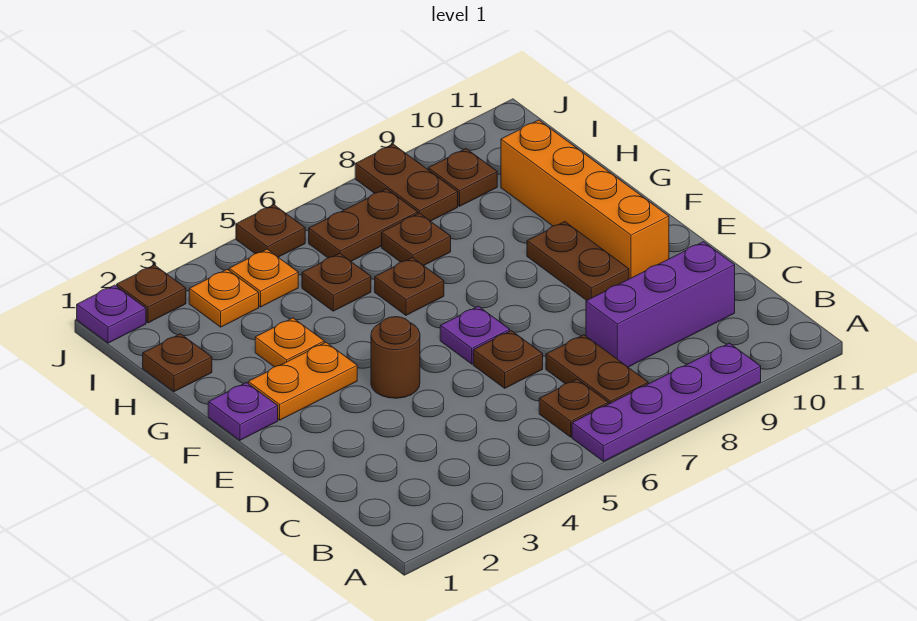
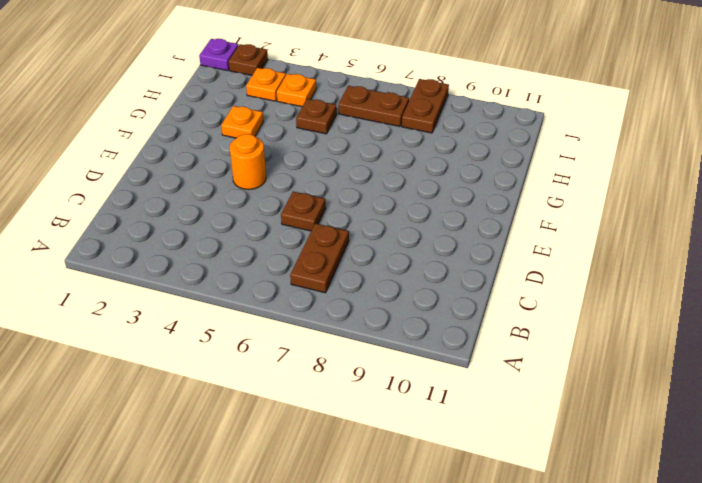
orange round brick E4 level 1 -> brown round brick E4 level 1
none -> purple plate A6:A9 level 1
none -> brown plate B6 level 1
none -> purple brick C8:C10 level 1

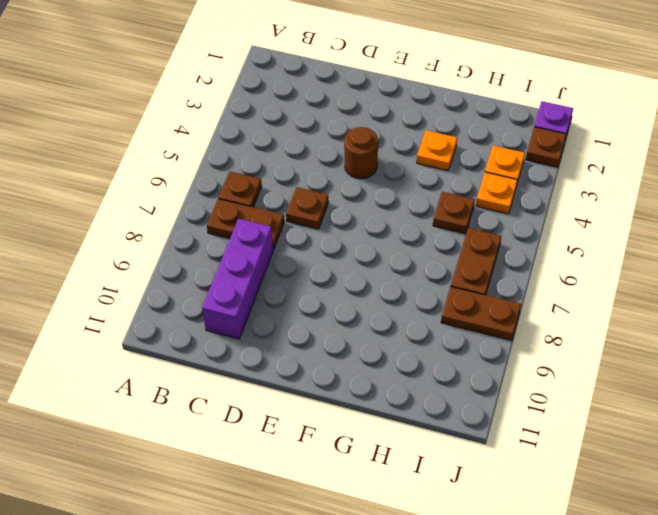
none -> purple plate A6:A9 level 1
none -> purple plate E6 level 1
none -> brown plate E9:F9 level 1

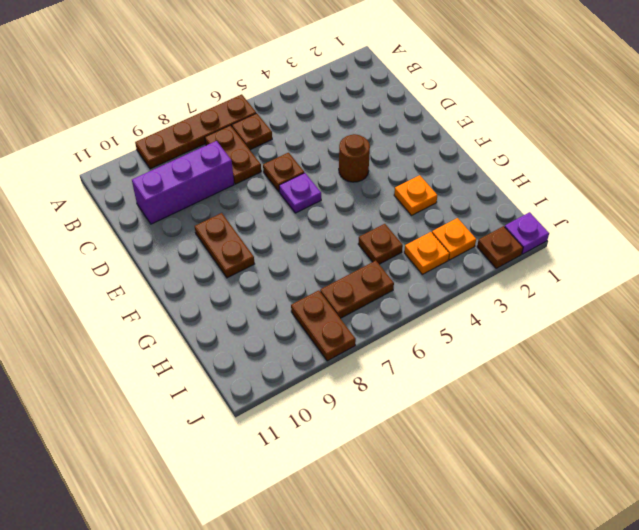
brown plate A6:A9 level 1 -> purple plate A6:A9 level 1
none -> orange brick E10:H10 level 1
none -> purple plate F1 level 1
none -> orange plate F2:F3 level 1

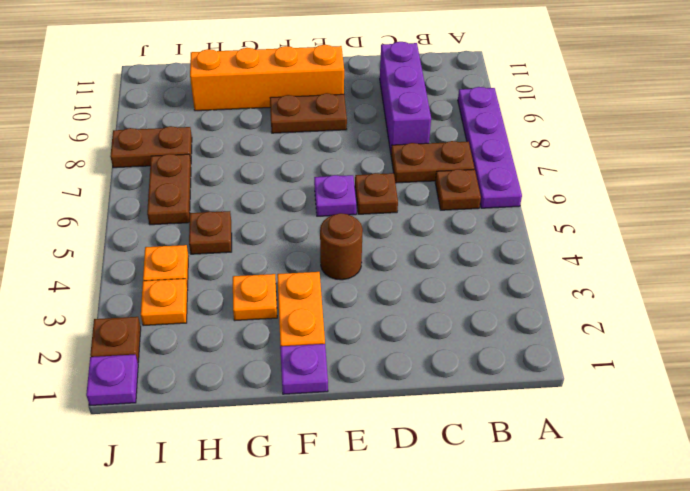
none -> brown plate G6 level 1
none -> brown plate H1 level 1
none -> brown plate H7 level 1

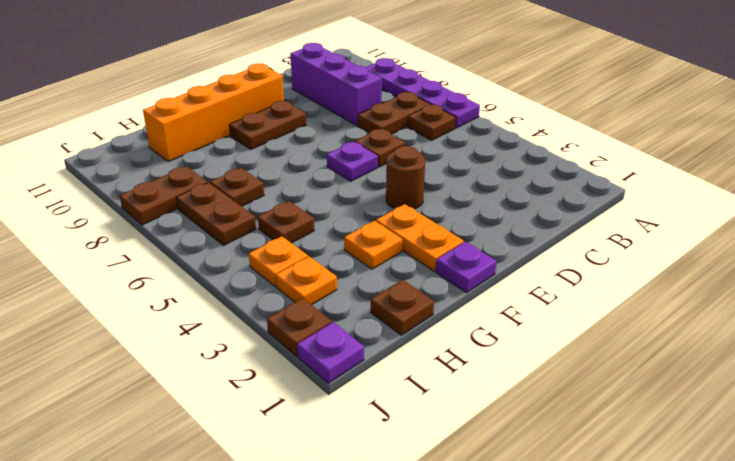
none -> brown plate G6 level 1
none -> brown plate I9 level 1
none -> brown plate J5 level 1

